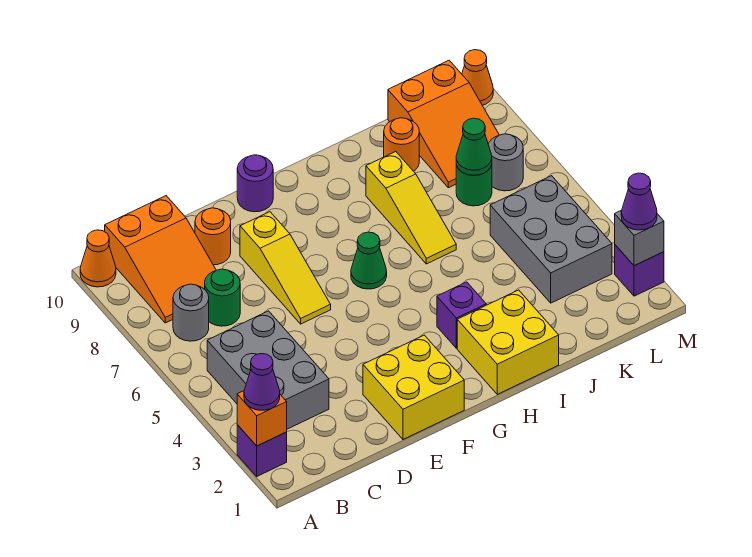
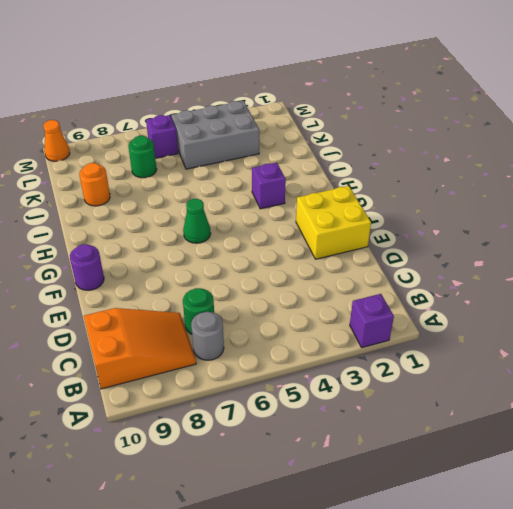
purple brick L6 level 1 -> purple brick M2 level 1
none -> orange cone A10 level 1
none -> grey brick B3:C5 level 1
none -> orange round brick D9 level 1

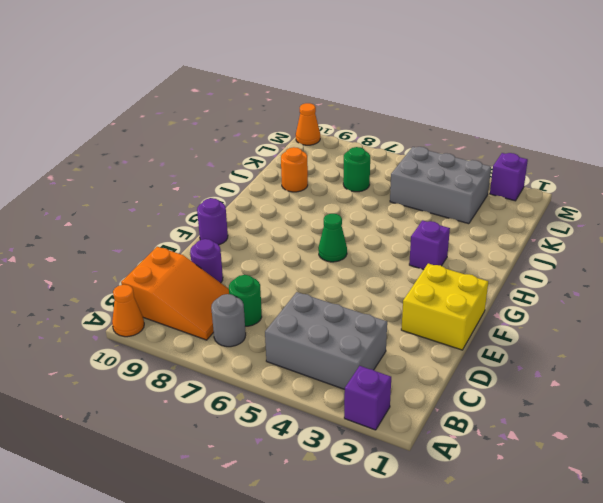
purple round brick D9 level 1 -> orange round brick D9 level 1
none -> yellow slope E6:E8 level 1 top 8
none -> yellow brick H1:I2 level 1
none -> yellow slope I6:I8 level 1 top 8

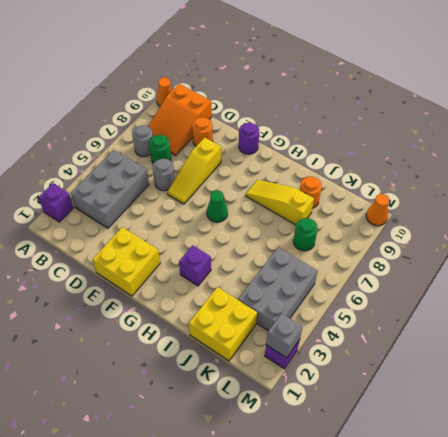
grey round brick D6 level 1 -> grey round brick L7 level 1
yellow slope H8:J8 level 1 top J -> yellow slope I6:I8 level 1 top 8
yellow brick J1:K2 level 1 -> yellow brick H1:I2 level 1
none -> orange slope K8:L10 level 1 top 10
none -> orange brick A2 level 2
none -> green cone K7 level 2

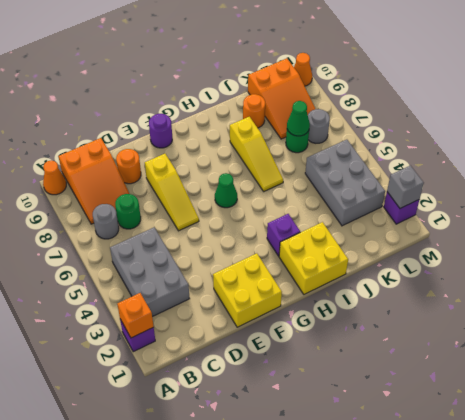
none -> purple cone A2 level 3
none -> purple cone M2 level 3

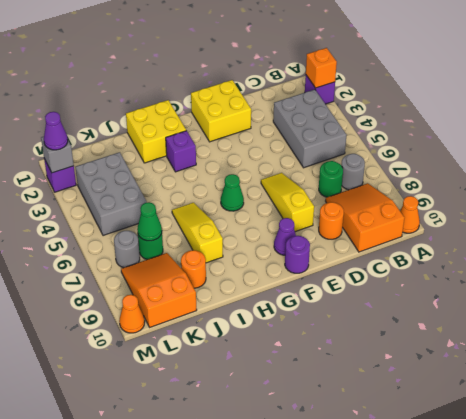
purple cone F9 level 1 -> purple cone A2 level 3

